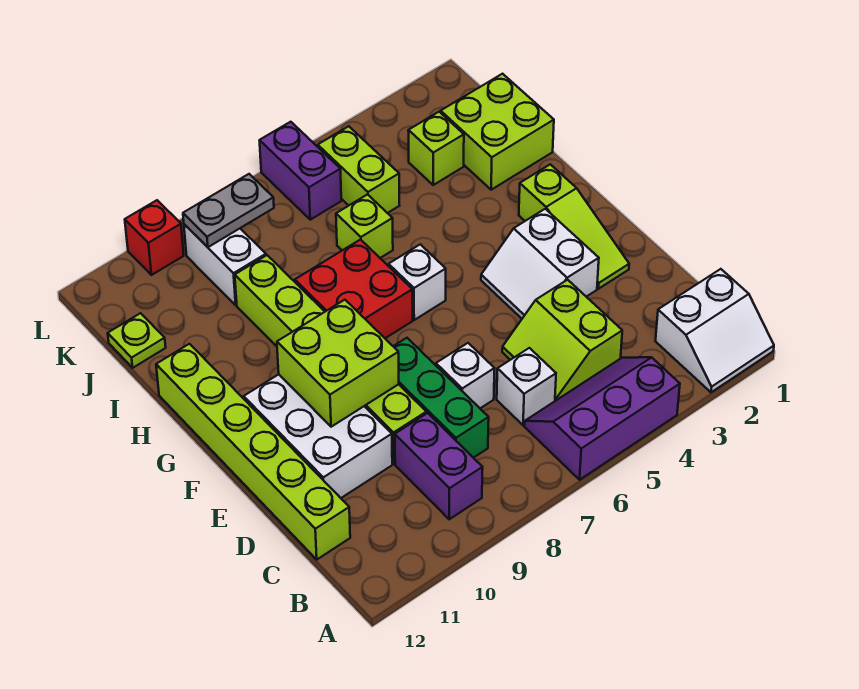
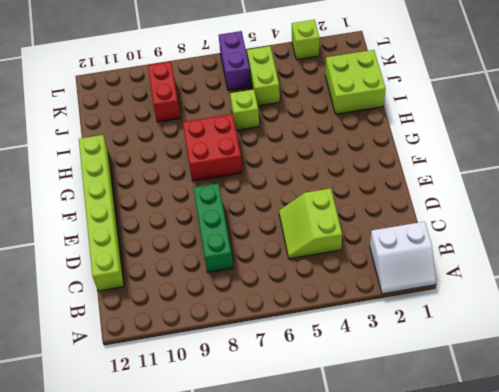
red brick J9:K9 level 1 -> white brick J9:K9 level 1
lime brick L3 level 1 -> lime brick J3 level 1
none -> purple slope A4:B6 level 1 top A
none -> purple brick B9:C9 level 1
none -> white brick C6 level 1

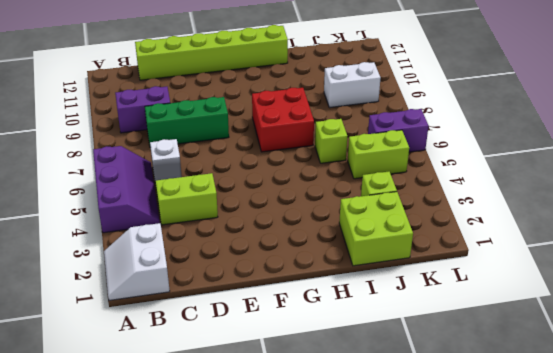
none -> white brick D7 level 1
none -> lime brick D9:I9 level 1
none -> white brick D10:F11 level 1

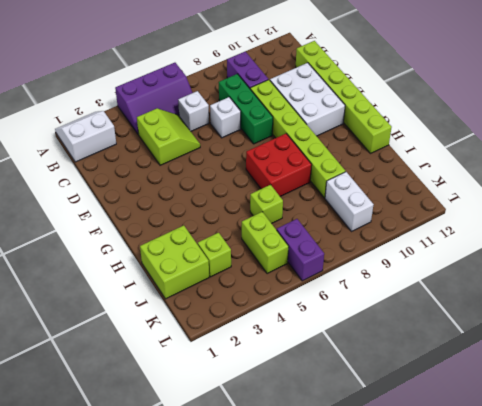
none -> lime slope E2:G2 level 1 top G
none -> white slope E3:F4 level 1 top 3
none -> white brick G6 level 1

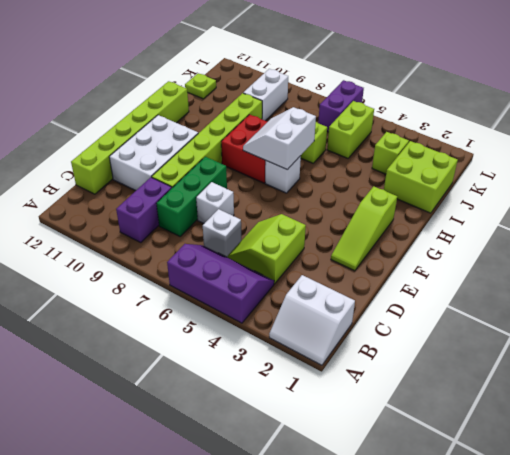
white slope G6:H7 level 2 top 6 -> white slope E3:F4 level 1 top 3
none -> red brick L10 level 1
none -> lime brick E9:F10 level 2
none -> grey plate K8:K9 level 2

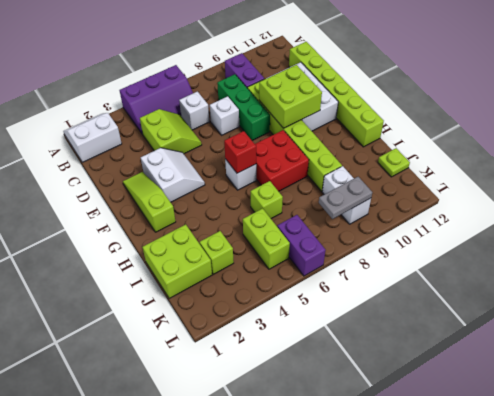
red brick G6 level 2 -> red brick L10 level 1

